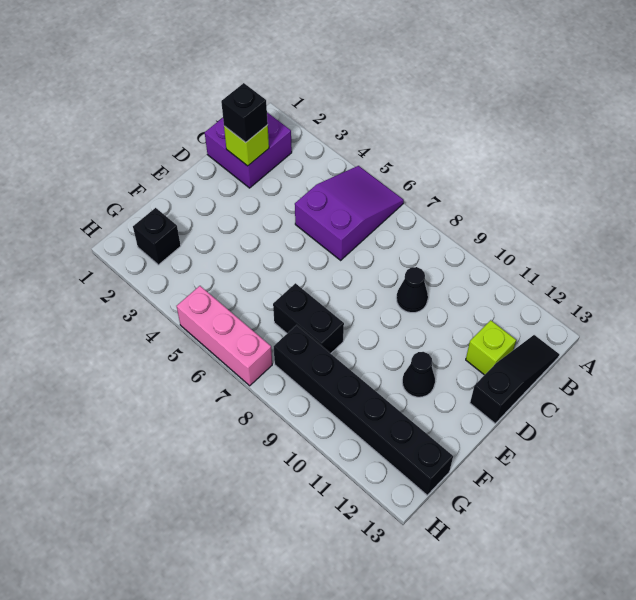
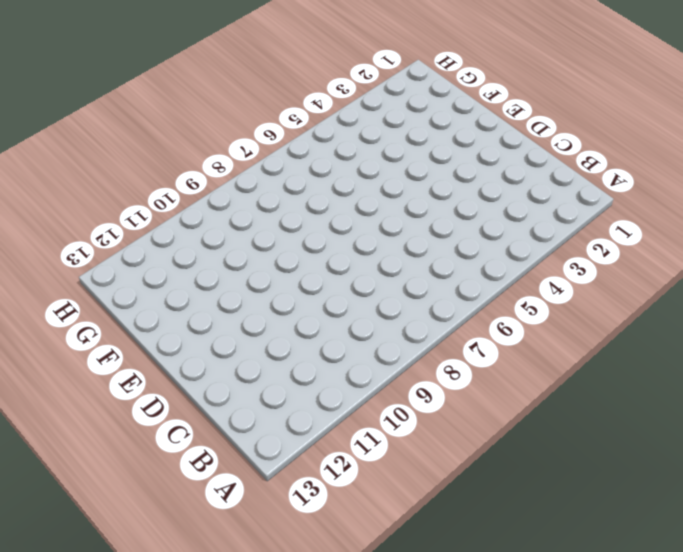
none -> purple slope A5:C6 level 1 top C
none -> purple brick B1:C2 level 1
none -> black slope B13:D13 level 1 top D

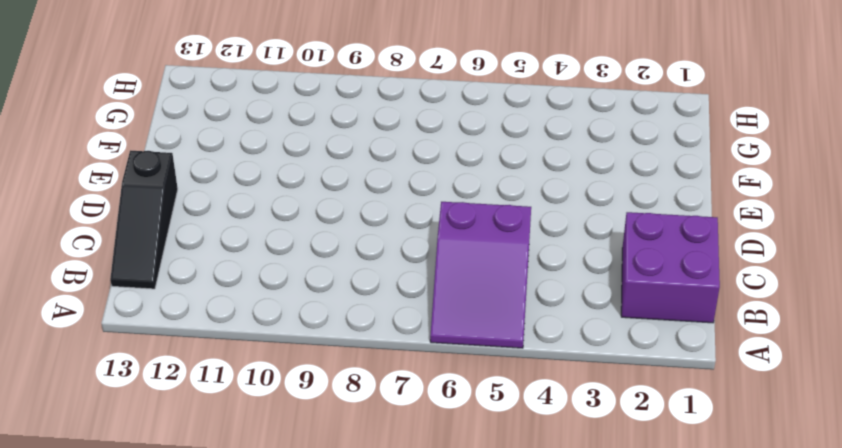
none -> black cone C9 level 1
none -> lime brick C12 level 1
none -> black cone E11 level 1

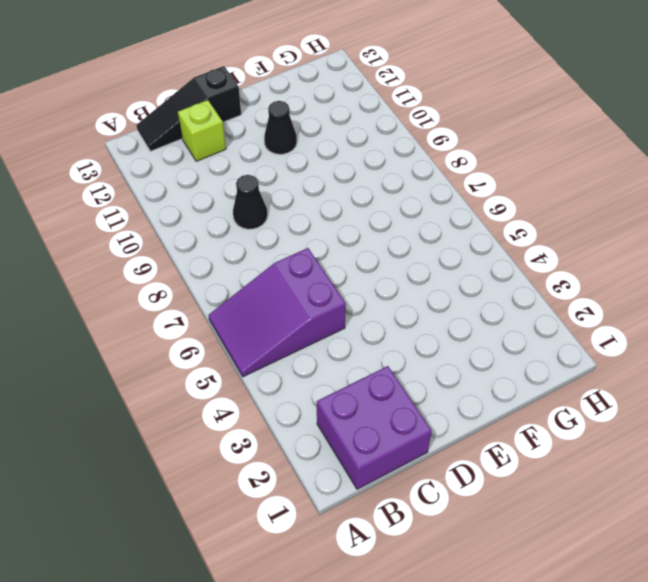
none -> black brick F7:F8 level 1
none -> black brick G2 level 1
none -> black brick G8:G13 level 1

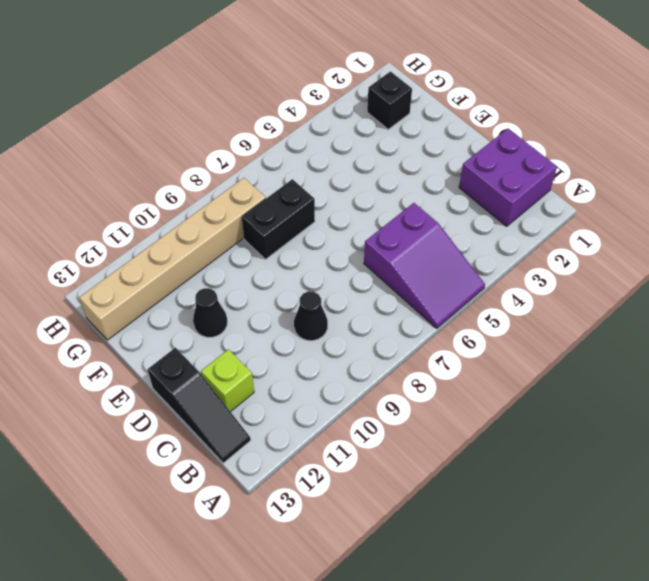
tan brick G8:G13 level 1 -> black brick G8:G13 level 1
none -> pink brick H5:H7 level 1
none -> lime brick C2 level 2
none -> black brick C2 level 3

